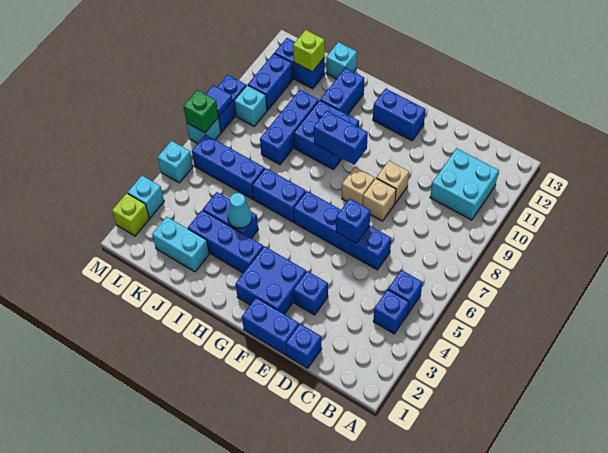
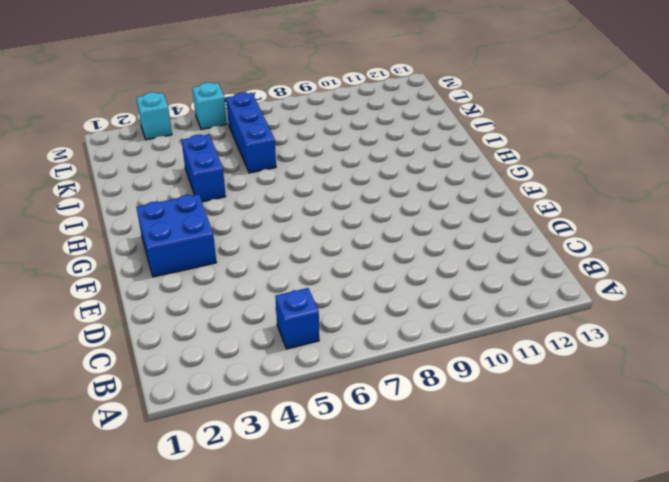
none -> blue brick B4 level 1
none -> cyan brick B10:C11 level 1
none -> blue brick D1 level 1
none -> blue brick D6:G6 level 1

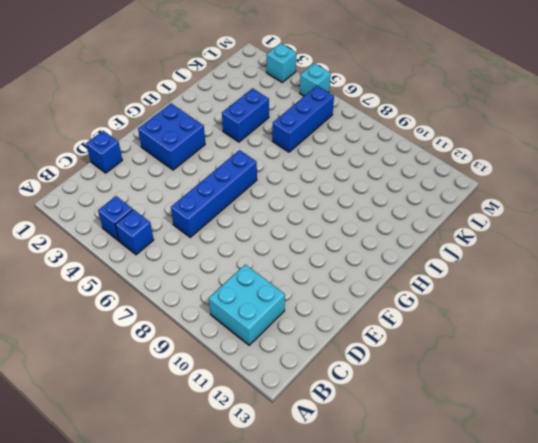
none -> blue brick E1:F1 level 1
none -> blue brick E3 level 1
none -> tan brick E8 level 1
none -> tan brick E9 level 1

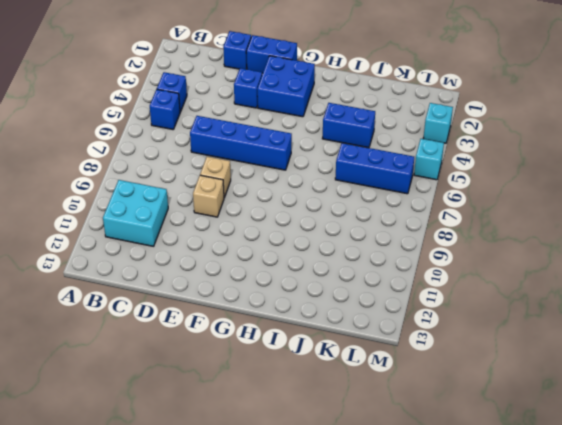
none -> tan brick F8 level 1
none -> blue brick F12:G12 level 1
none -> blue brick H3:J3 level 1
none -> blue brick H6:I6 level 1

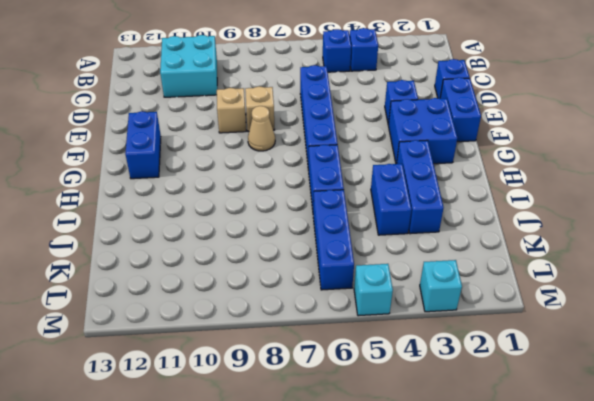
tan cone F8 level 1 -> tan brick F8 level 1
none -> blue brick H9:I10 level 1
none -> blue brick I11:I12 level 1
none -> cyan brick J2:K2 level 1
none -> blue brick J8:J10 level 1

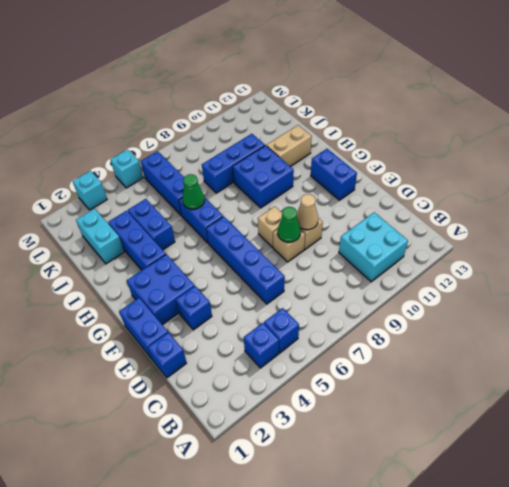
green cone E8 level 2 -> none
tan cone E9 level 2 -> none
green cone I6 level 2 -> none
tan brick I11:I12 level 1 -> blue brick I11:I12 level 1
none -> cyan brick J13 level 1
none -> blue brick K12:L12 level 1
none -> cyan brick L9 level 1
none -> blue brick L10:L11 level 1

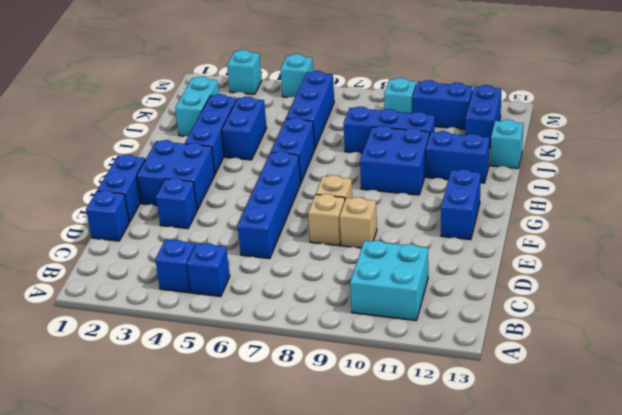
none -> lime brick M2 level 1
none -> cyan brick M7 level 1
none -> blue brick M8:M9 level 1
none -> blue brick E6 level 2

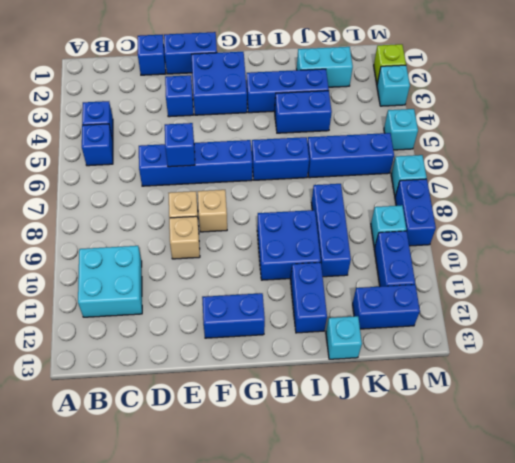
none -> blue brick G9:H9 level 2
none -> cyan cone I4 level 2
none -> lime brick K12 level 2
none -> green brick M7 level 2

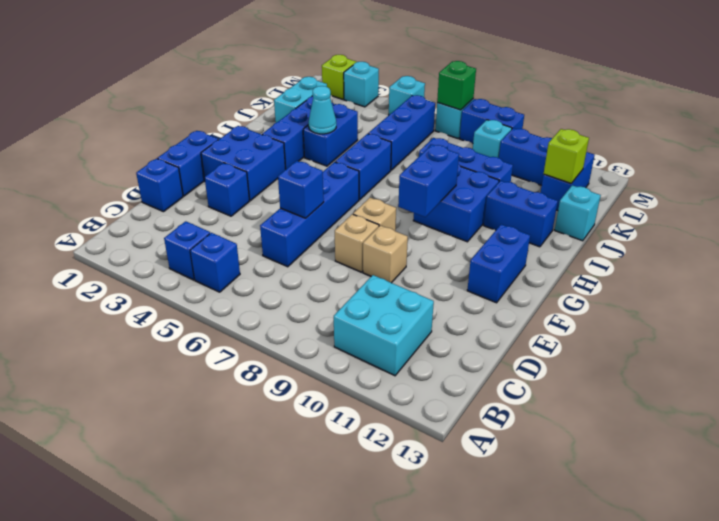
none -> blue tile M8 level 2

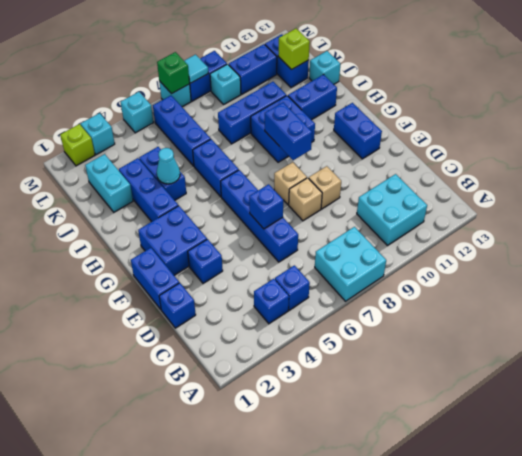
cyan brick A7:B8 level 1 -> none
cyan tile M8 level 2 -> blue tile M8 level 2

